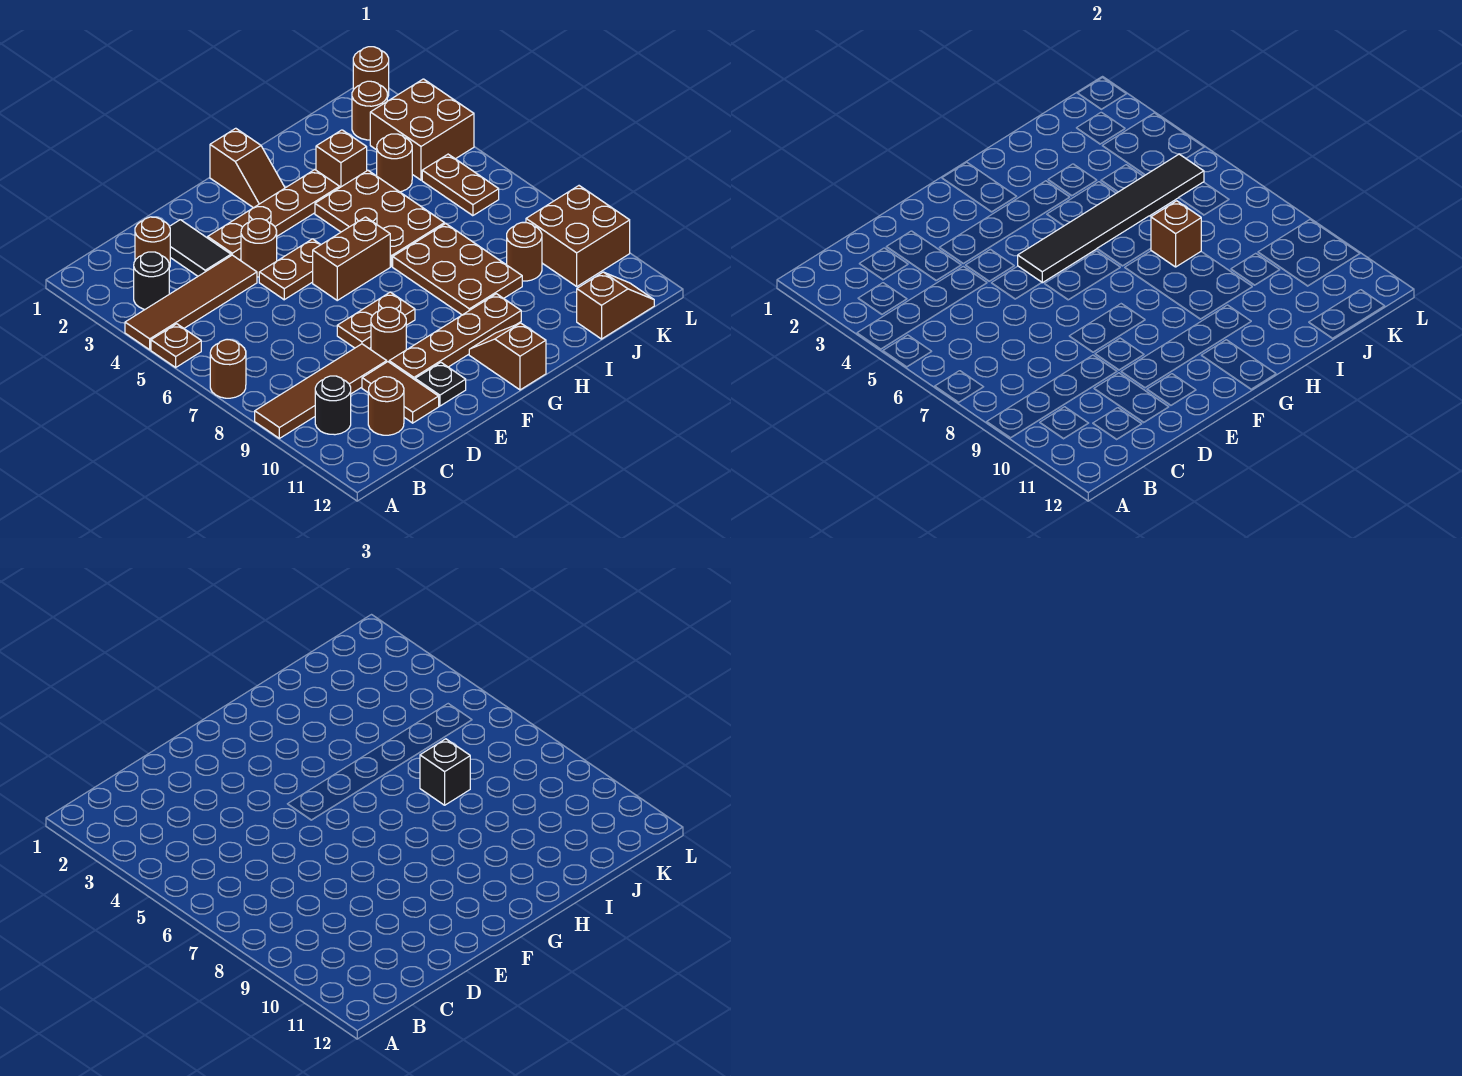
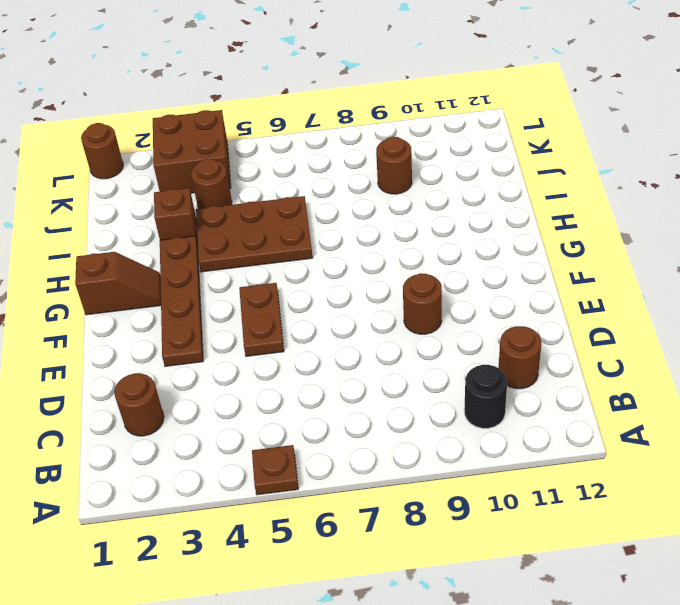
none -> brown tile A4:D4 level 1
none -> brown round brick A7 level 1
none -> brown tile A9:D9 level 1
none -> black round brick B3 level 1

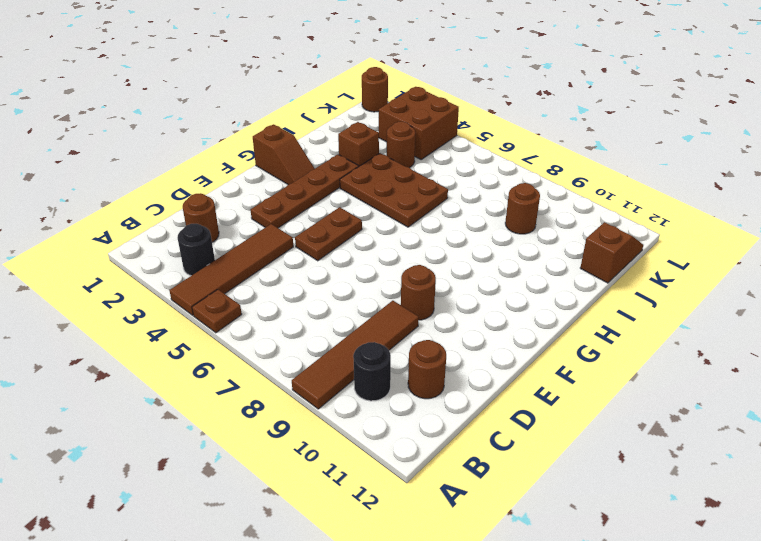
none -> brown round brick A7 level 1
none -> black tile D2:D3 level 1
none -> brown tile D10:D11 level 1
none -> brown round brick E4 level 1

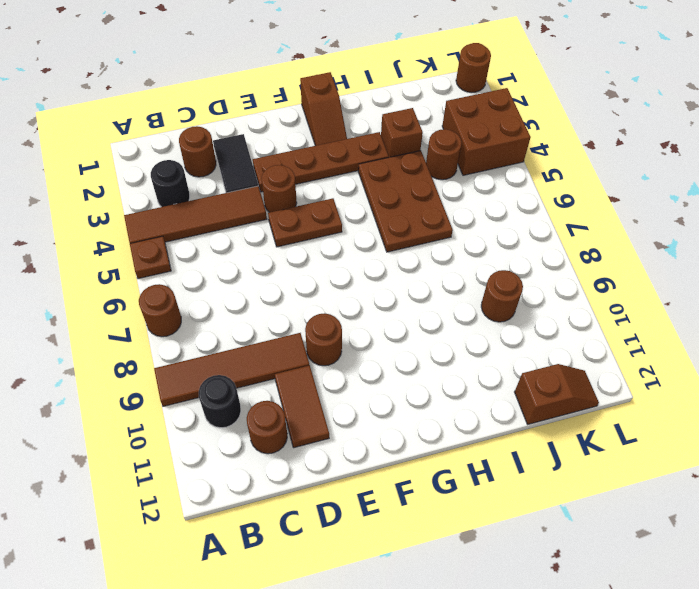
none -> brown plate E8:F8 level 1
none -> brown plate E10:H10 level 1
none -> black plate E11 level 1
none -> brown brick F6:G6 level 1

